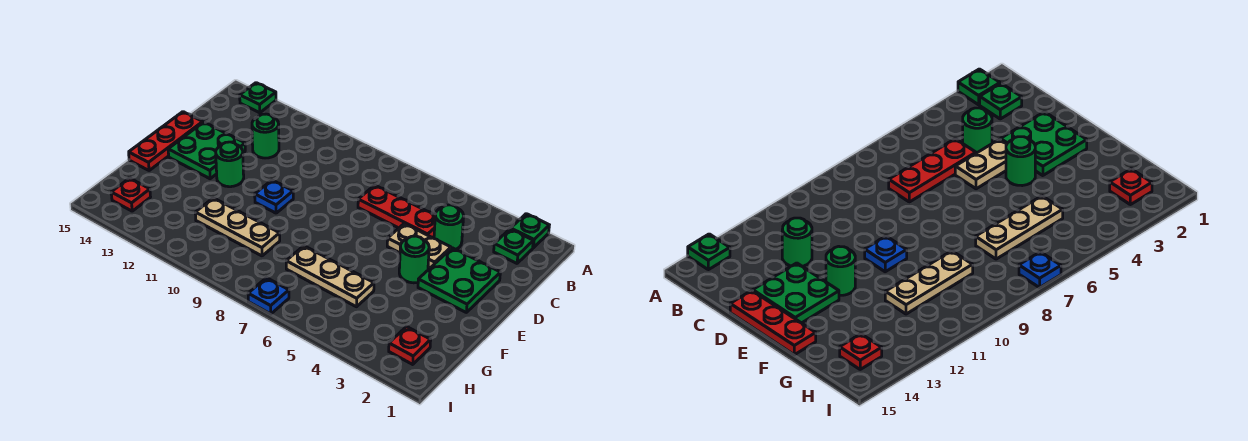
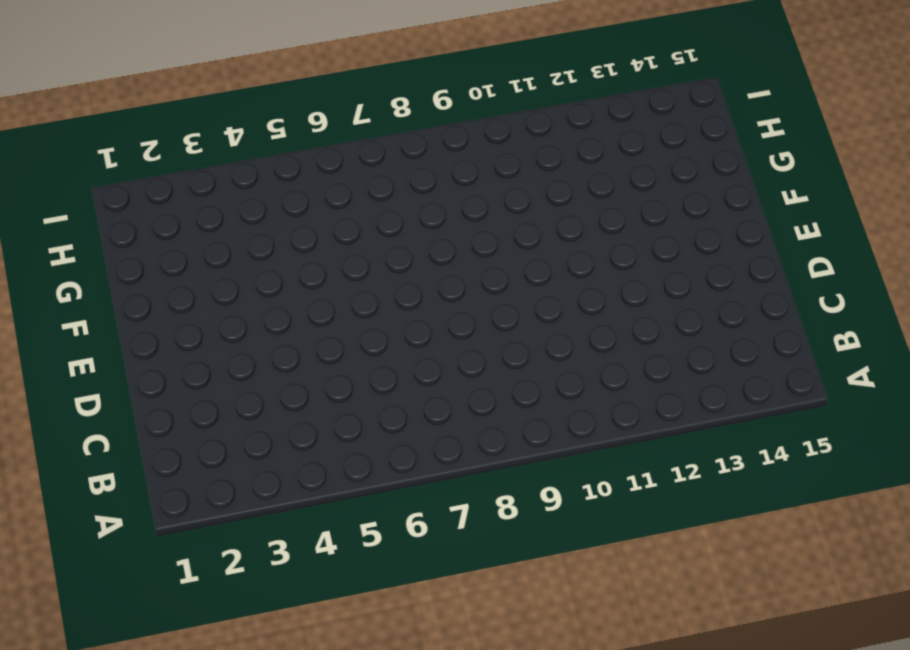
none -> green plate A2 level 1
none -> green plate A14 level 1
none -> green plate B2 level 1

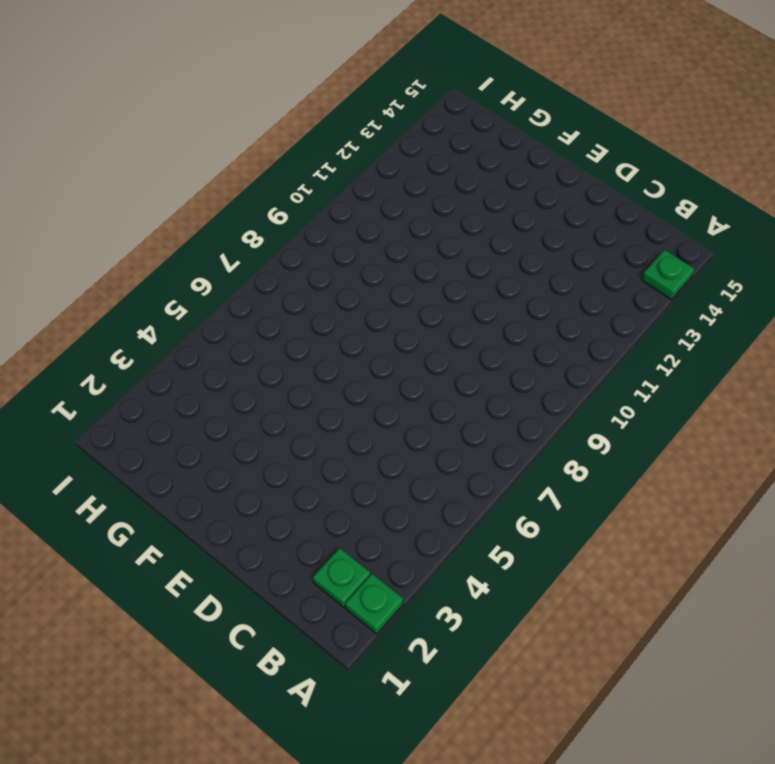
none -> green round brick C4 level 1
none -> red plate C5:C7 level 1
none -> green round brick C12 level 1

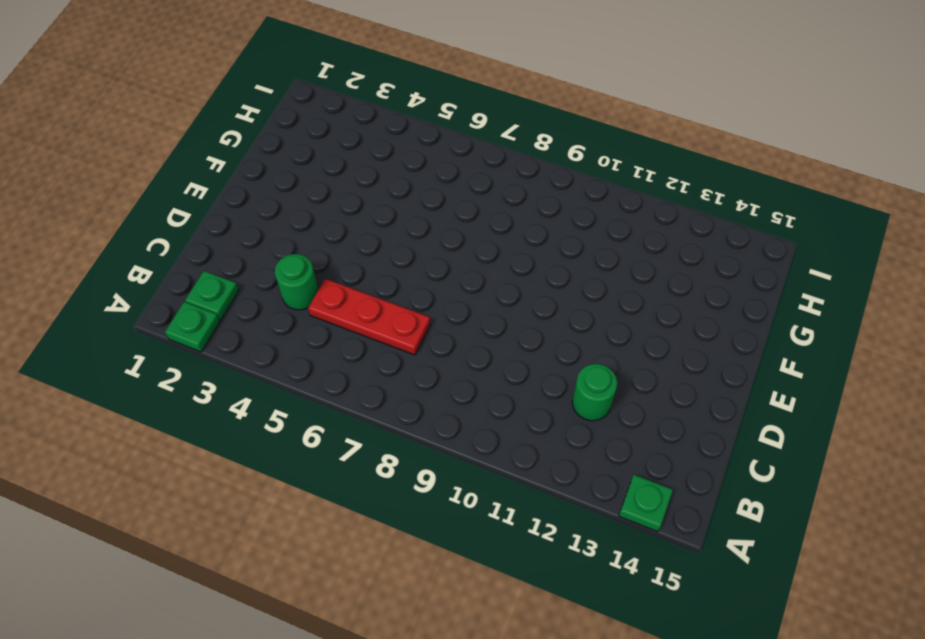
none -> green plate D2:E3 level 1
none -> tan plate D4:D5 level 1
none -> green plate D13:E14 level 1

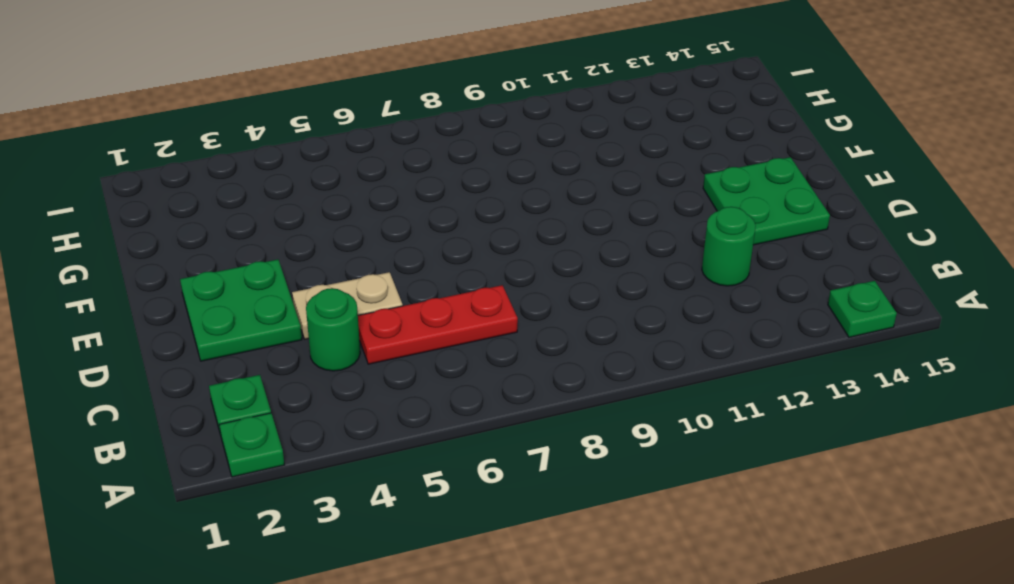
none -> red plate D15:F15 level 1
none -> green round brick E4 level 1
none -> blue plate E10 level 1

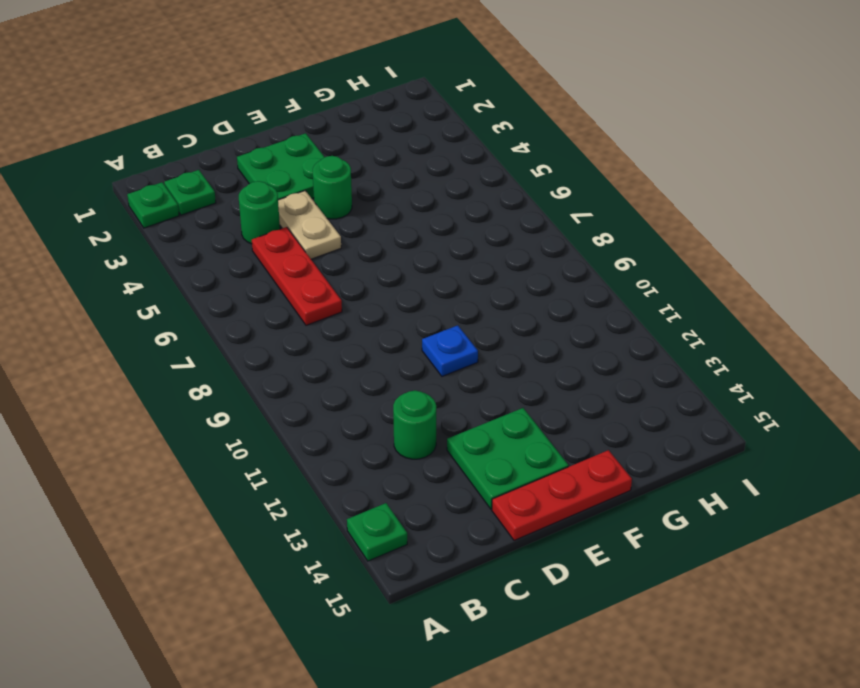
none -> green round brick E12 level 1
none -> tan plate G5:G7 level 1
none -> tan plate G9:G11 level 1

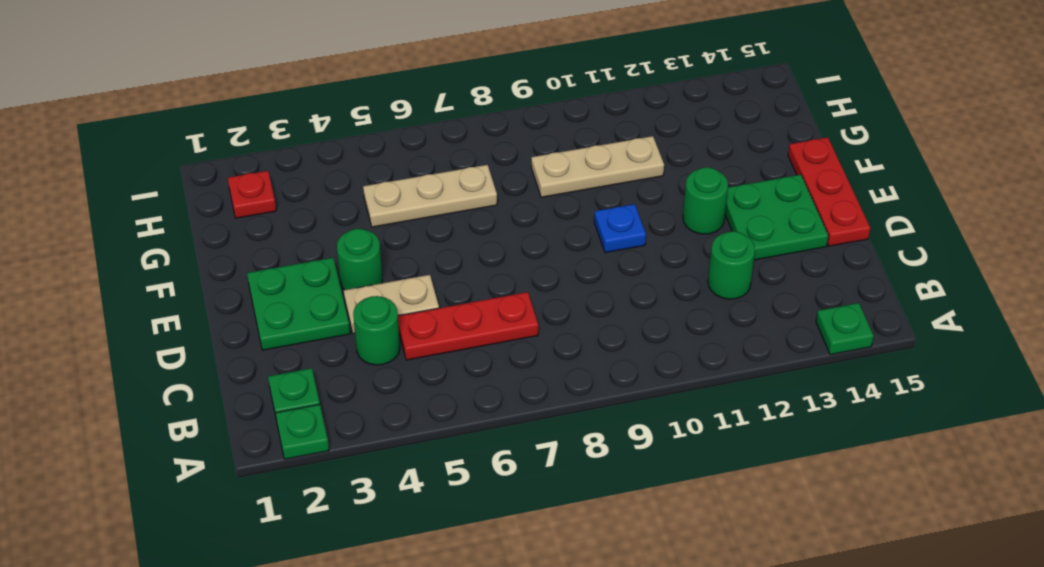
none -> red plate H14 level 1
none -> blue plate I7 level 1

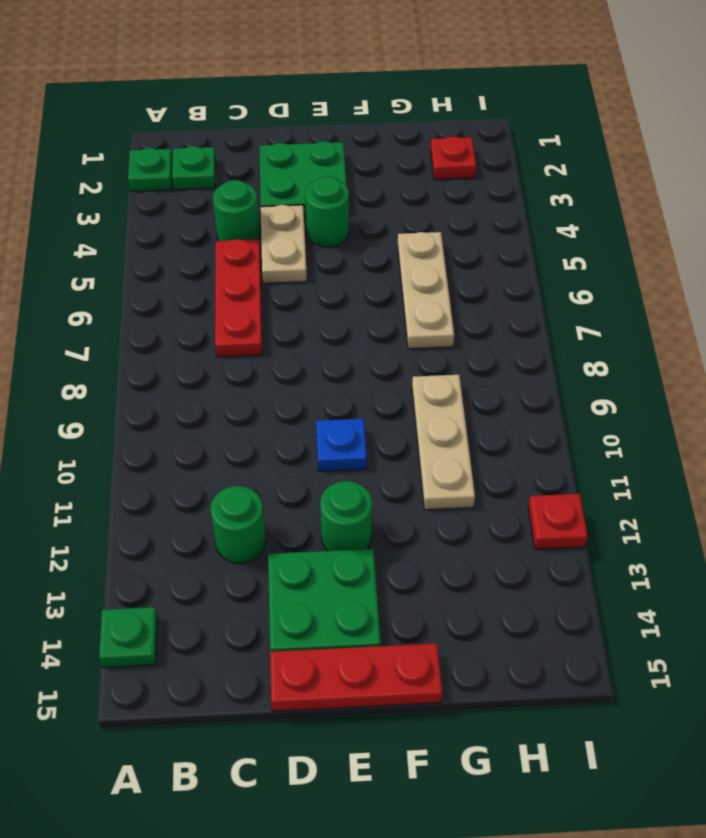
red plate I12 level 1 -> red plate H14 level 1
none -> blue plate I7 level 1

